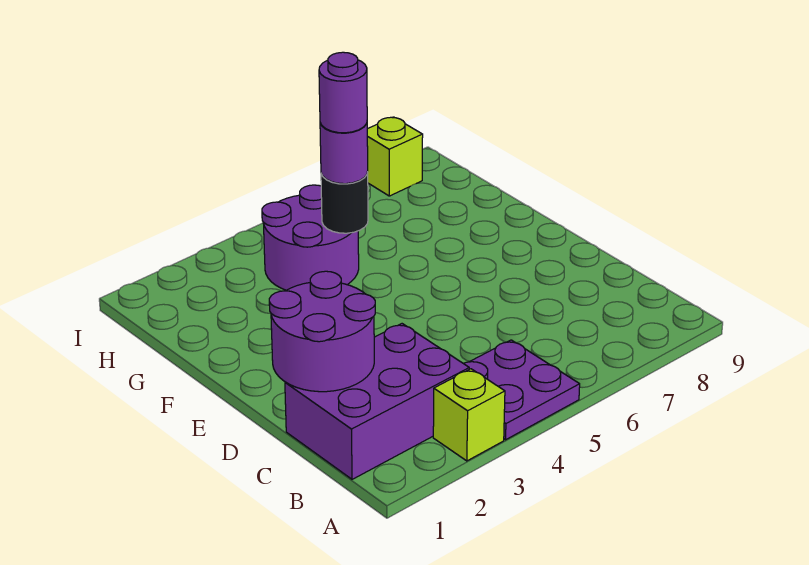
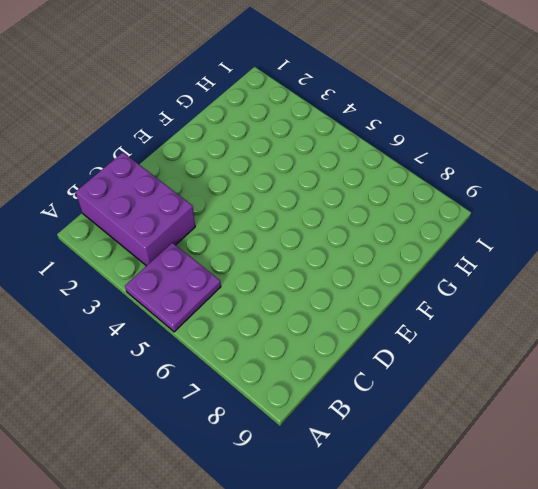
none -> lime brick A3 level 1
none -> purple round brick G4:H5 level 1

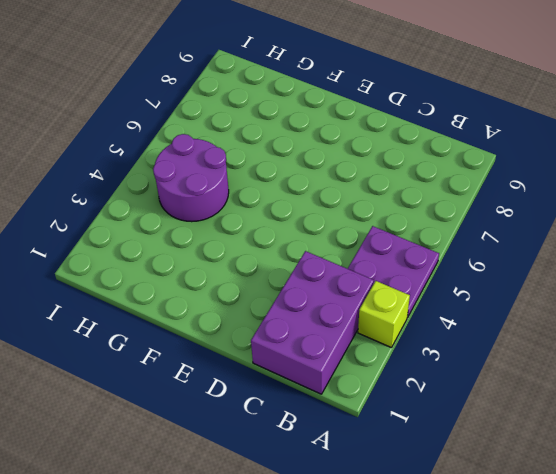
none -> lime brick I8 level 1
none -> purple round brick C1:D2 level 2

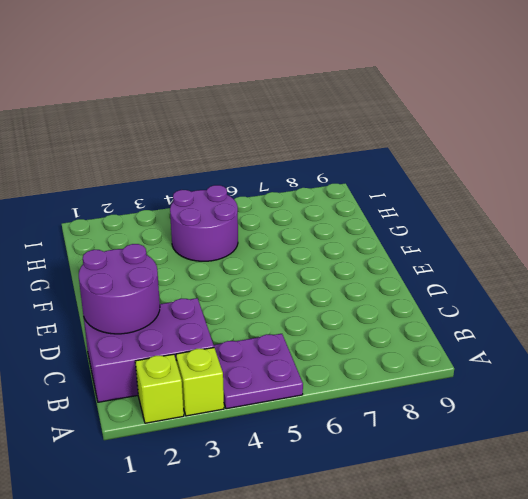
lime brick A2 level 1 -> lime brick I8 level 1
none -> black round brick G5 level 2
none -> purple round brick G5 level 3

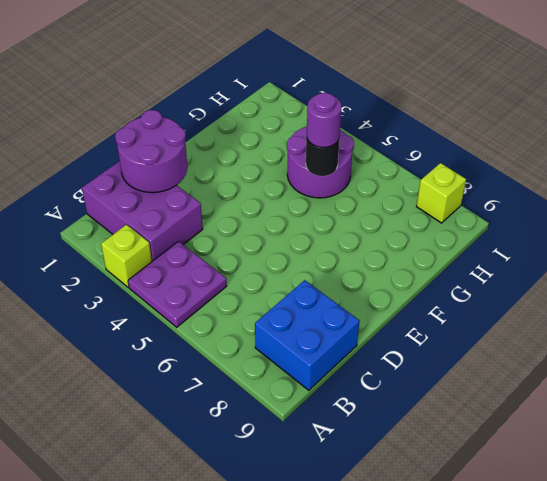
blue brick B8:C9 level 1 -> none
none -> purple round brick G5 level 4

